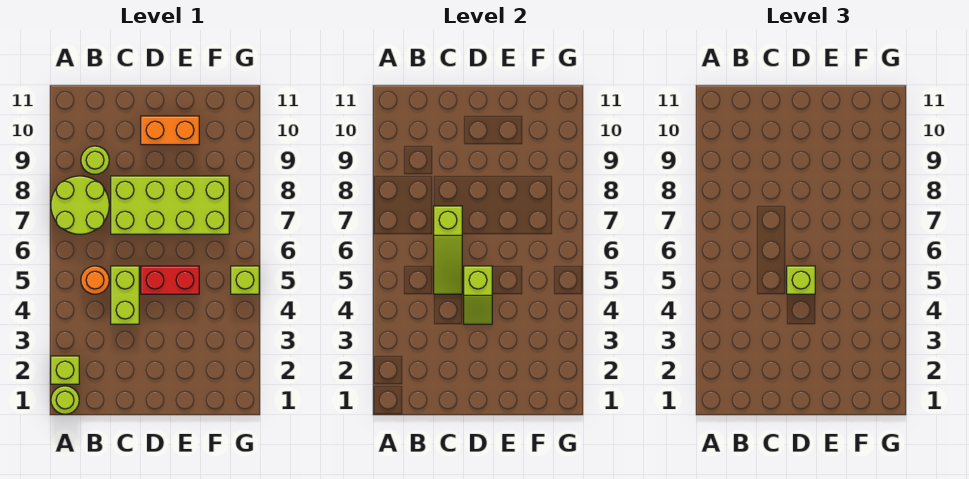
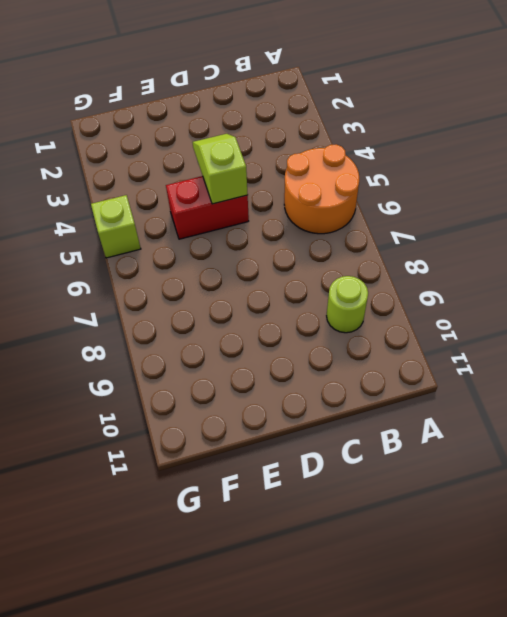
orange round brick A5:B6 level 1 -> orange round brick B5 level 1
none -> lime round brick A1 level 1
none -> lime brick A2 level 1
none -> lime round brick A7:B8 level 1

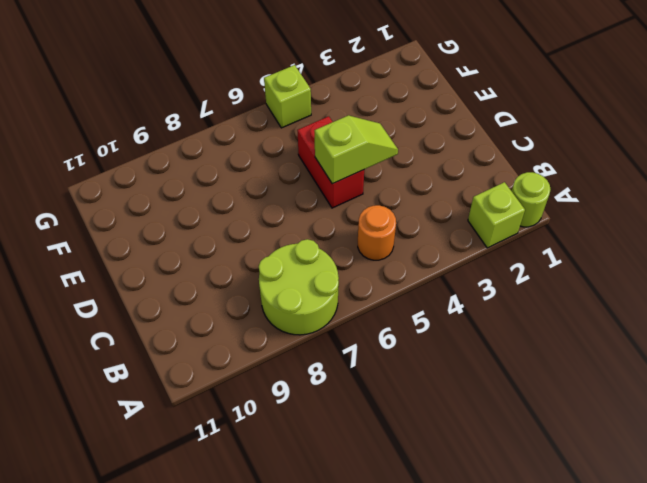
none -> lime round brick B9 level 1
none -> lime brick C4:C5 level 1
none -> lime brick C7:F8 level 1

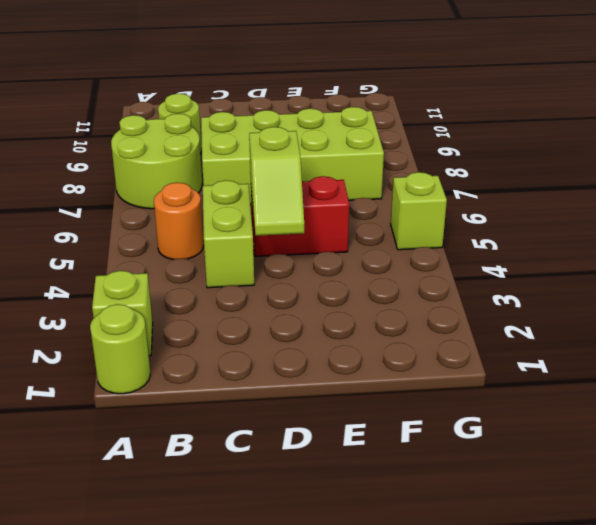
none -> orange brick D10:E10 level 1
none -> lime slope C5:C7 level 2 top 7
none -> lime brick D5 level 3

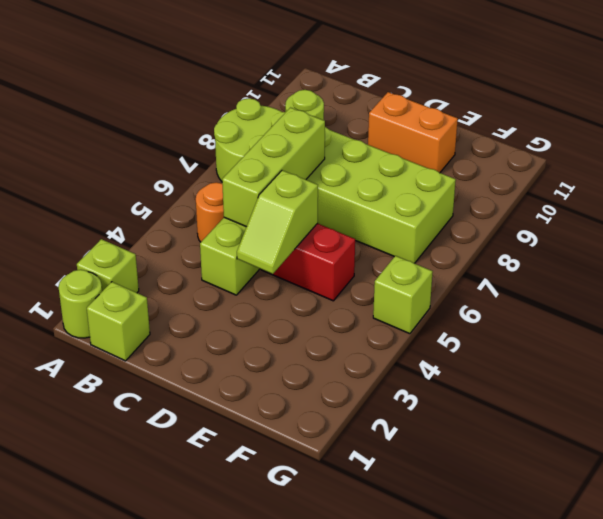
lime brick B1 level 1 -> lime brick D5 level 3
lime brick C5:C7 level 2 -> lime slope C5:C7 level 2 top 7

